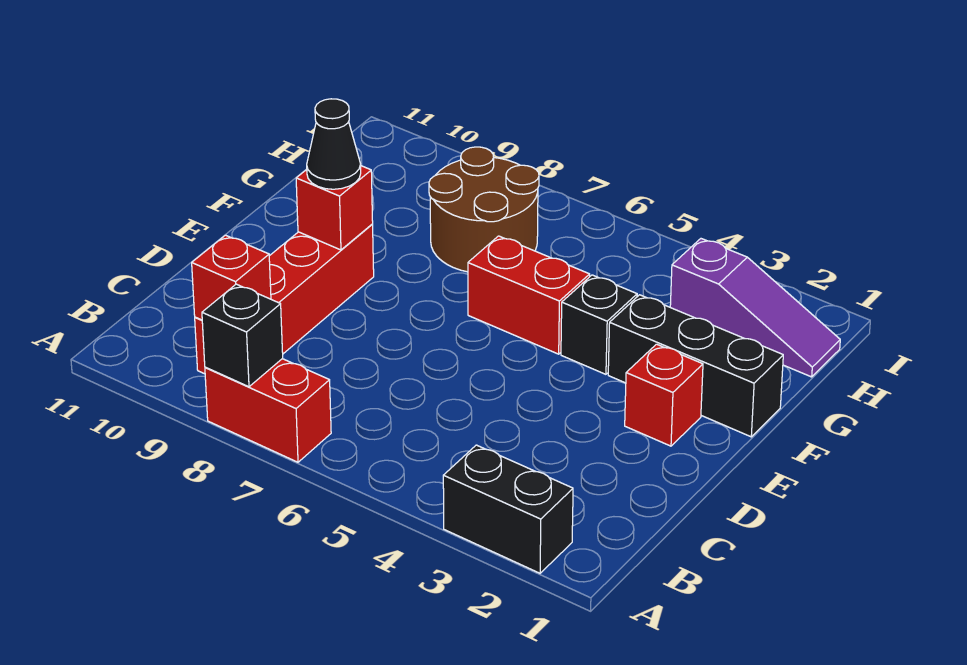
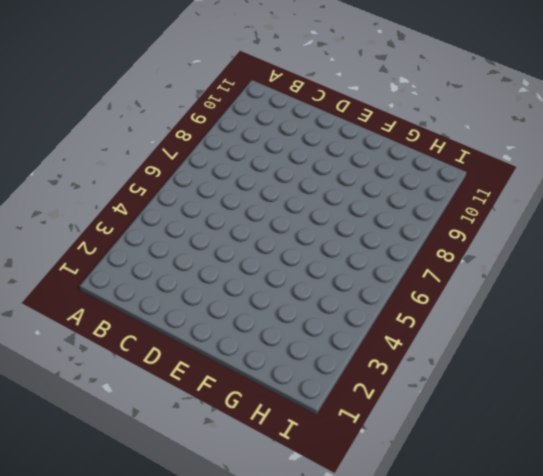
none -> black brick A2:A3 level 1
none -> red brick A7:A8 level 1
none -> red brick B9:E9 level 1

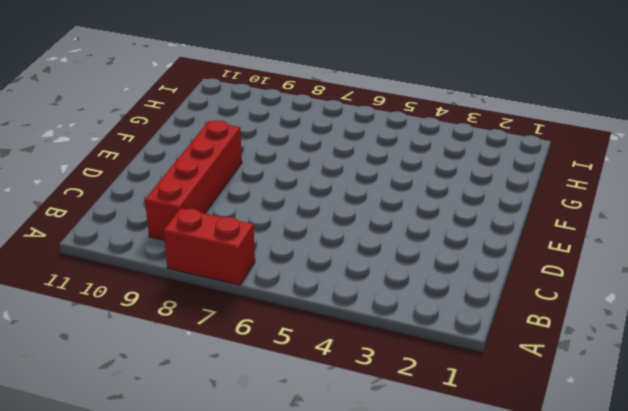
none -> black brick A2:A3 level 1
none -> red brick E2 level 1
none -> black brick F1:F3 level 1

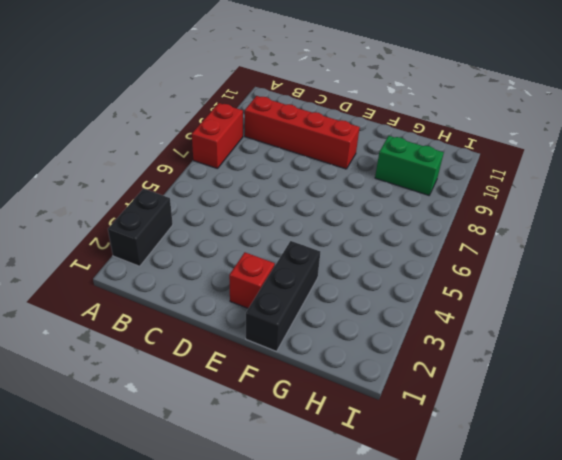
green brick G9:H9 level 1 -> none
none -> black brick F4 level 1
none -> red brick F5:F6 level 1
none -> brown round brick G7:H8 level 1

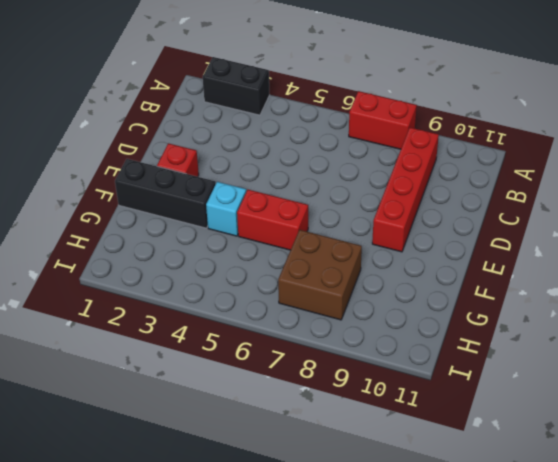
cyan brick F4 level 1 -> black brick F4 level 1
brown brick G7:H8 level 1 -> brown round brick G7:H8 level 1
none -> purple slope H1:H3 level 1 top 3
none -> black brick A8 level 2
none -> red brick B9 level 2

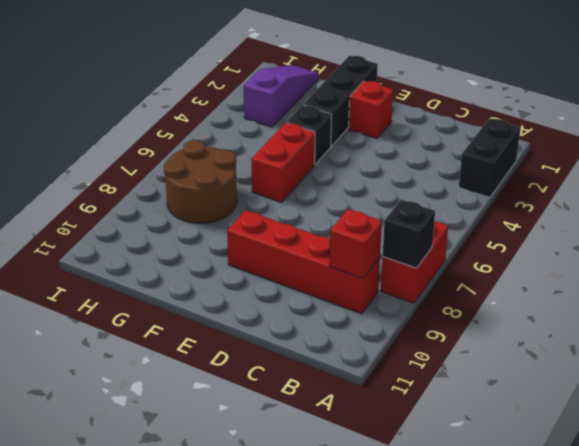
none -> red brick E9 level 2
none -> black cone E9 level 3

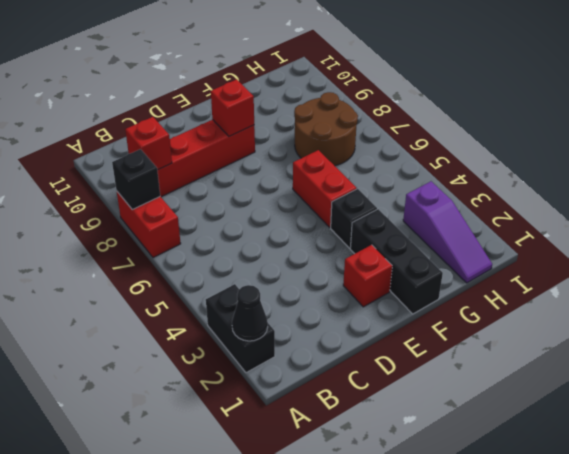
black cone A2 level 2 -> black cone E9 level 3

